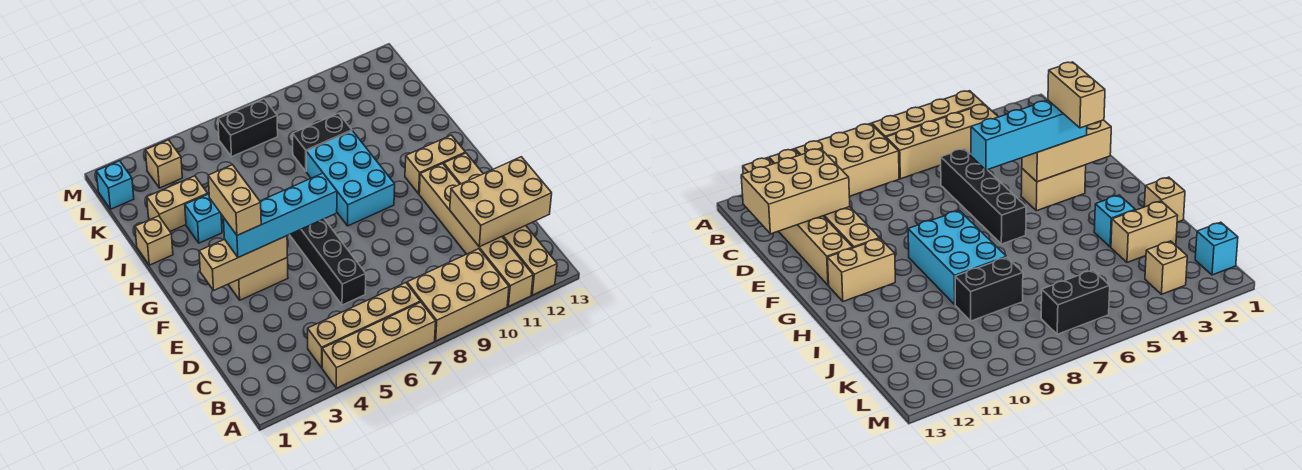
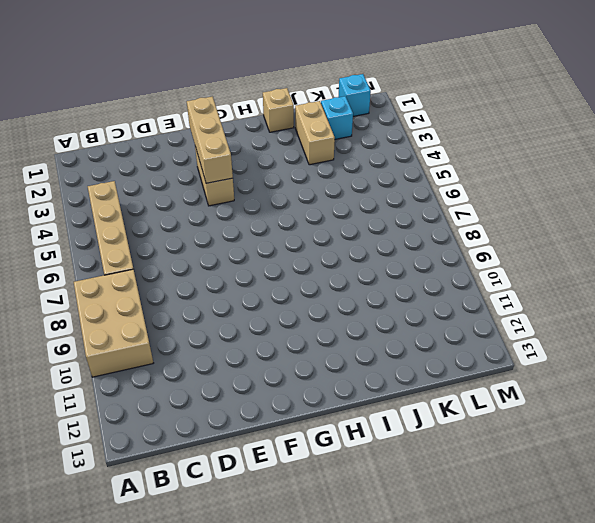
cyan brick K2 level 1 -> cyan brick I3 level 1
none -> tan brick A4:A7 level 1
none -> tan brick A11:F11 level 1
none -> tan brick A12:F12 level 1

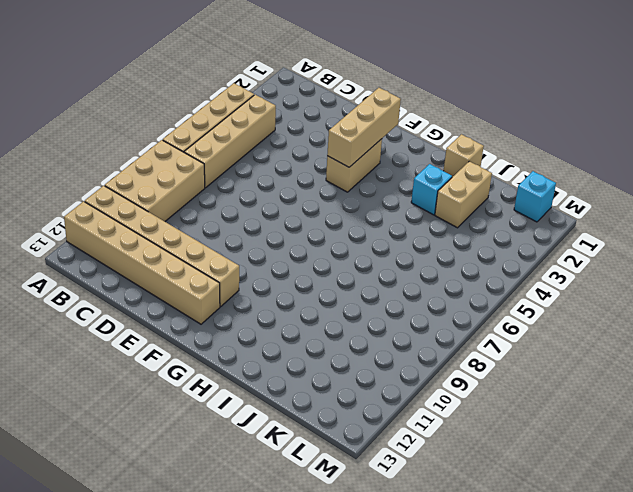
none -> black brick D6:G6 level 1
none -> cyan brick G8:I9 level 1
none -> tan brick G11:G12 level 1

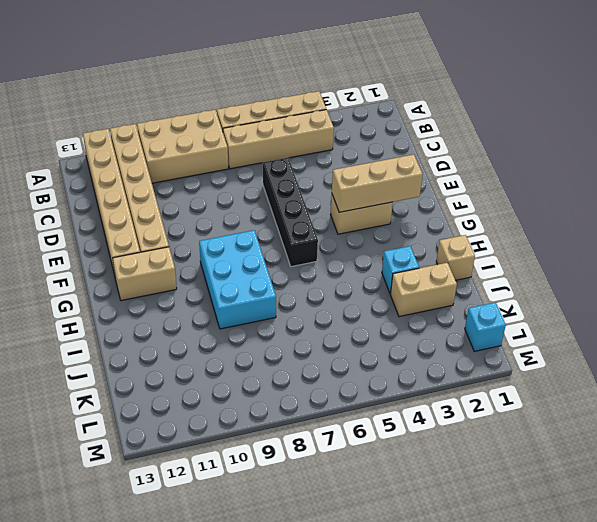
none -> black brick J8:J9 level 1
none -> tan brick L3 level 1
none -> black brick L6:L7 level 1

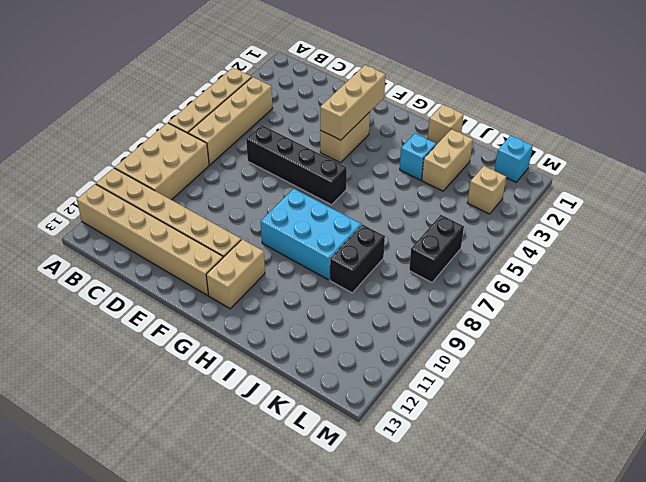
none -> tan brick C11:D13 level 2
none -> cyan brick F3:F6 level 3
none -> tan brick F3:G3 level 4

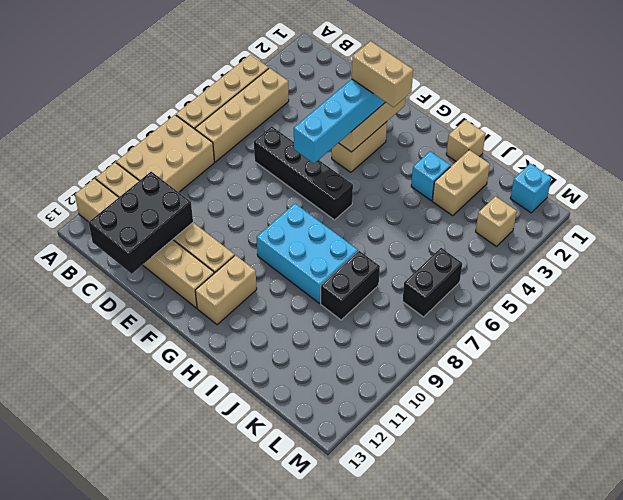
black brick C11:D13 level 2 -> tan brick C11:D13 level 2

